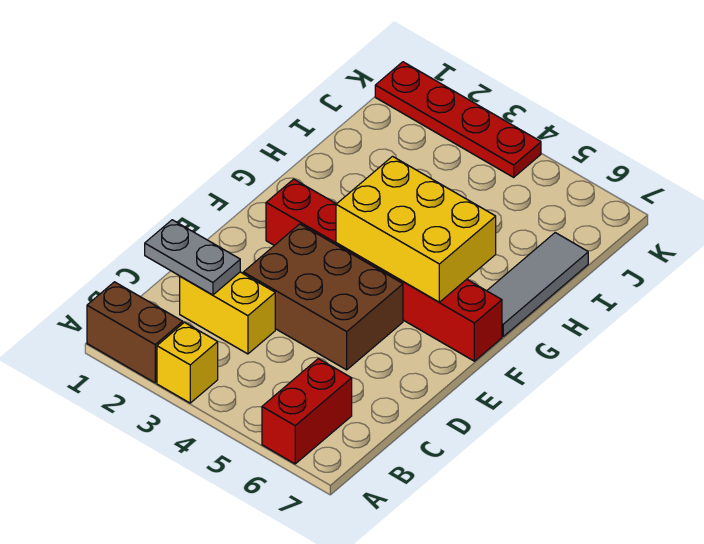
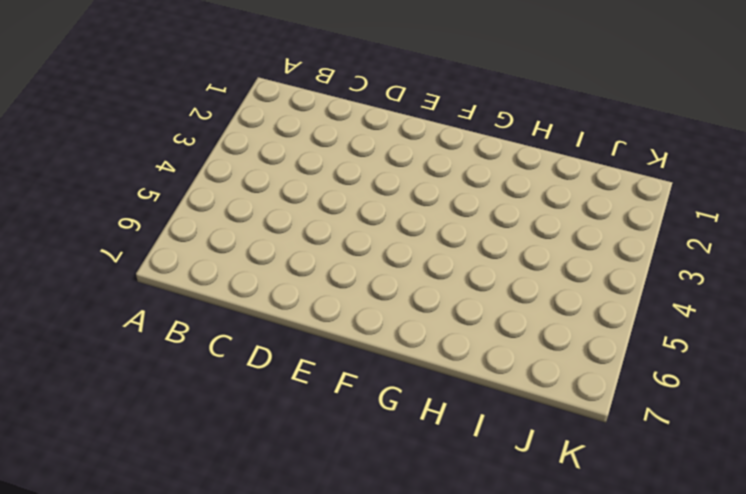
none -> brown brick A1:A2 level 1
none -> yellow brick A3 level 1

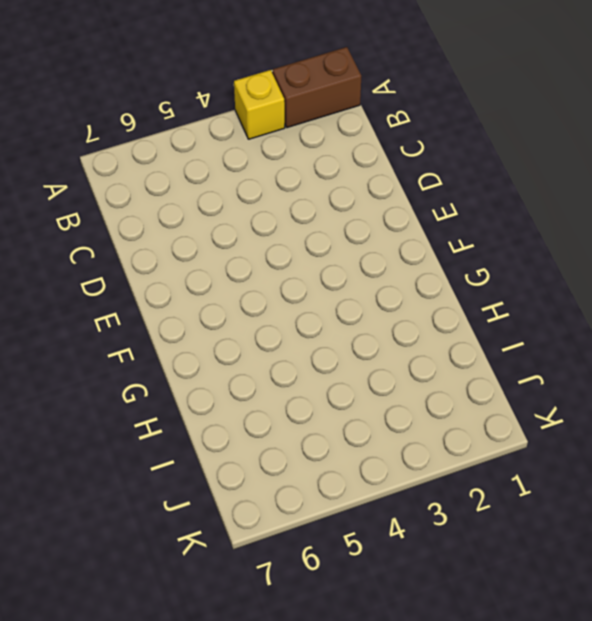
none -> red brick A6:B6 level 1
none -> yellow brick C2:C3 level 1

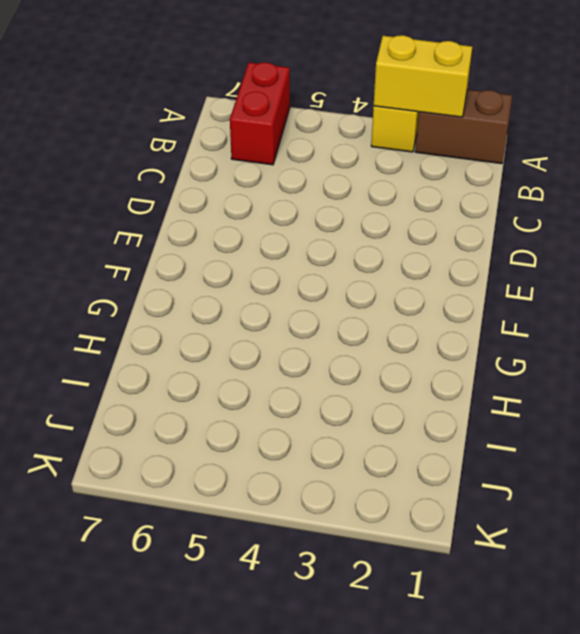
yellow brick A2:A3 level 2 -> yellow brick C2:C3 level 1
none -> brown brick D3:E5 level 1
none -> red brick F2:F7 level 1

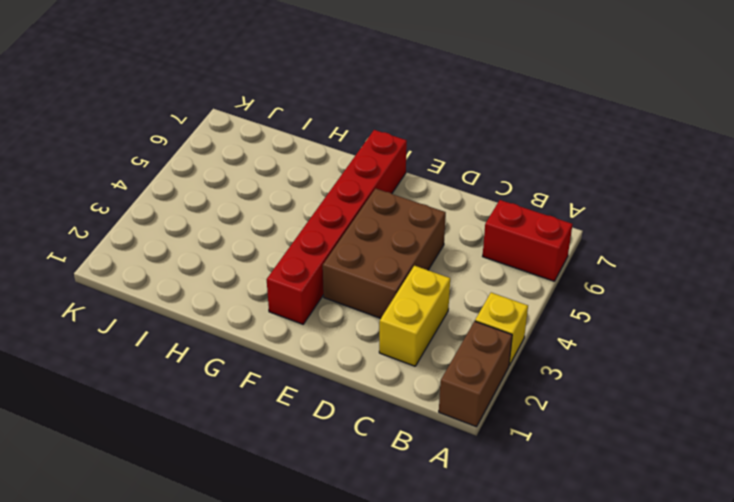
none -> grey tile G7:I7 level 1
none -> red plate K1:K4 level 1

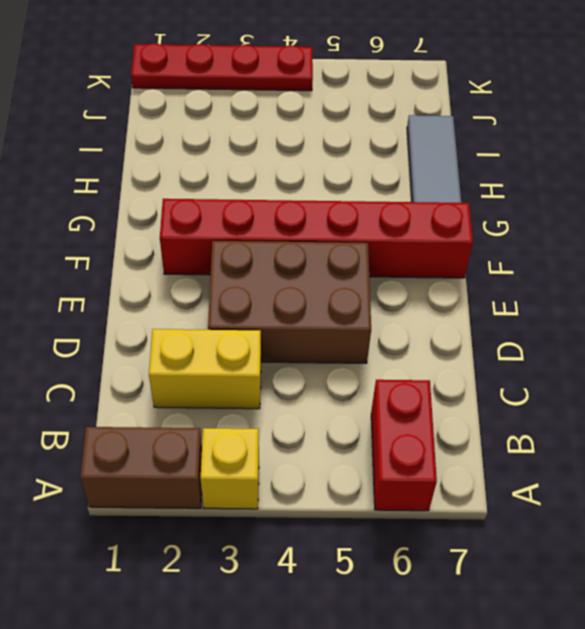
none -> grey plate C1:C2 level 2
none -> yellow brick F4:G6 level 2

